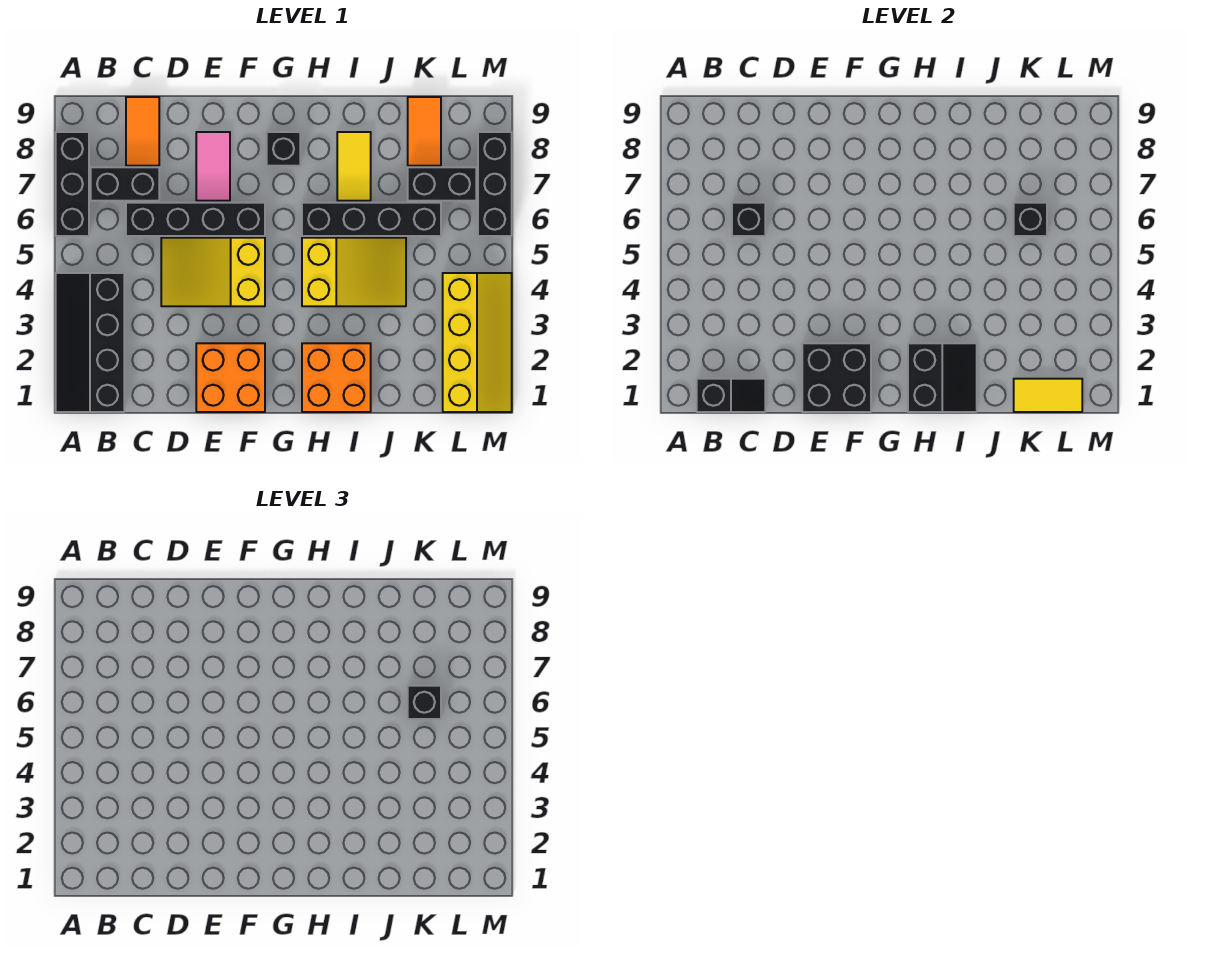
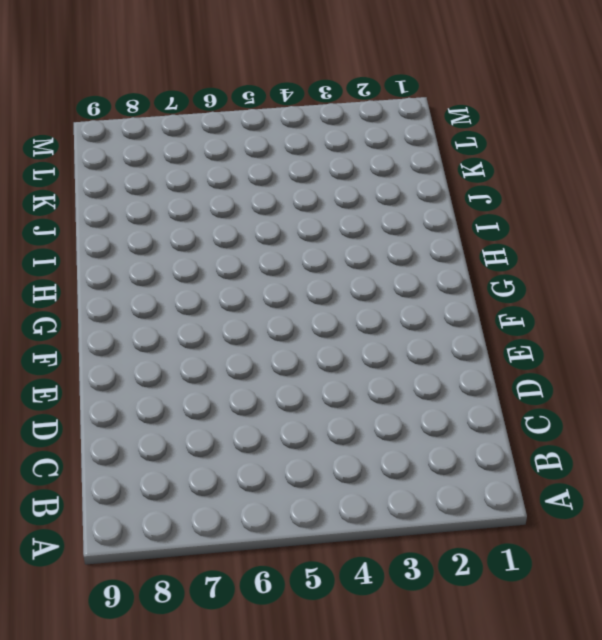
none -> black slope A1:B4 level 1 top B
none -> black brick A6:A8 level 1
none -> black brick B7:C7 level 1

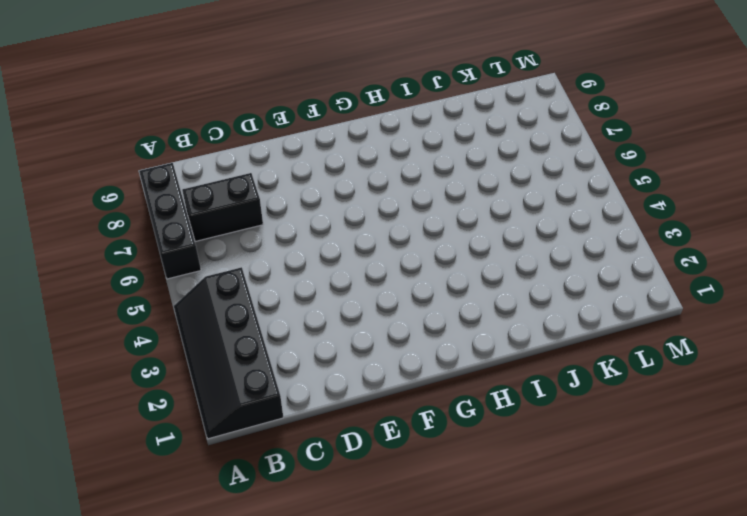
none -> black brick C6:F6 level 1
none -> orange tile C8:C9 level 1
none -> yellow slope D4:F5 level 1 top F

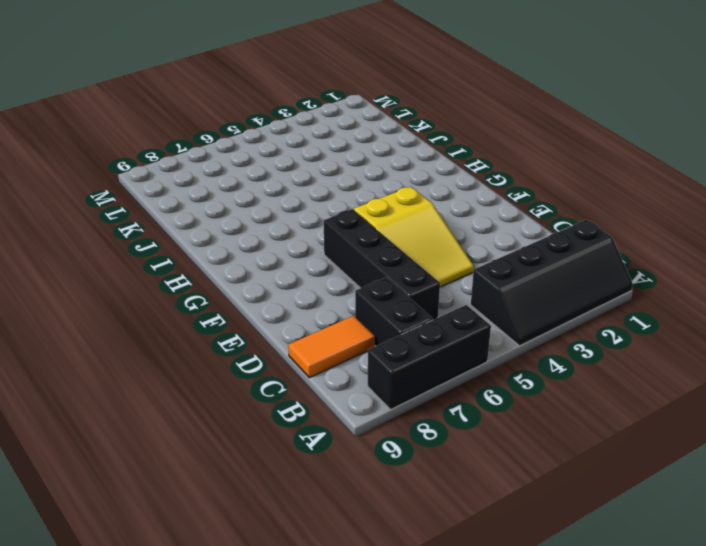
none -> orange brick E1:F2 level 1
none -> pink tile E7:E8 level 1
none -> black brick G8 level 1

